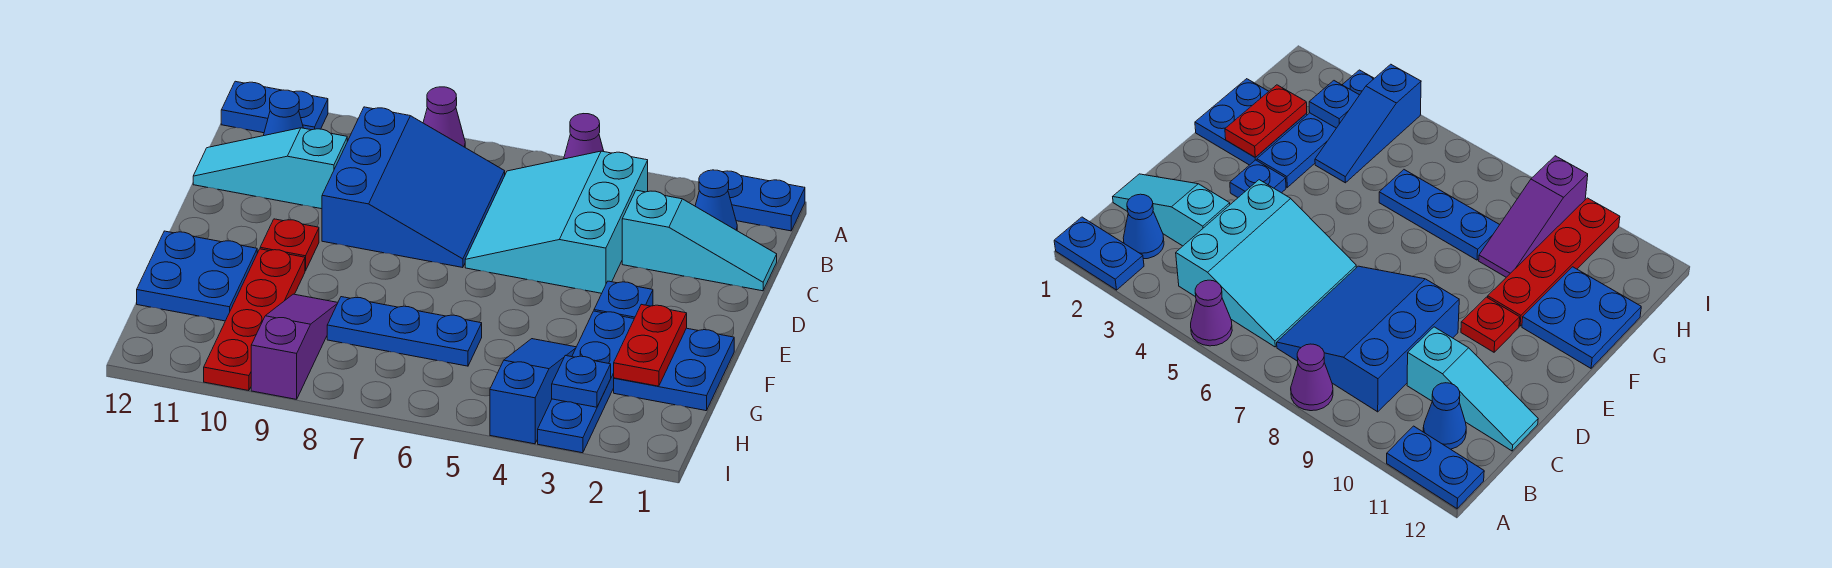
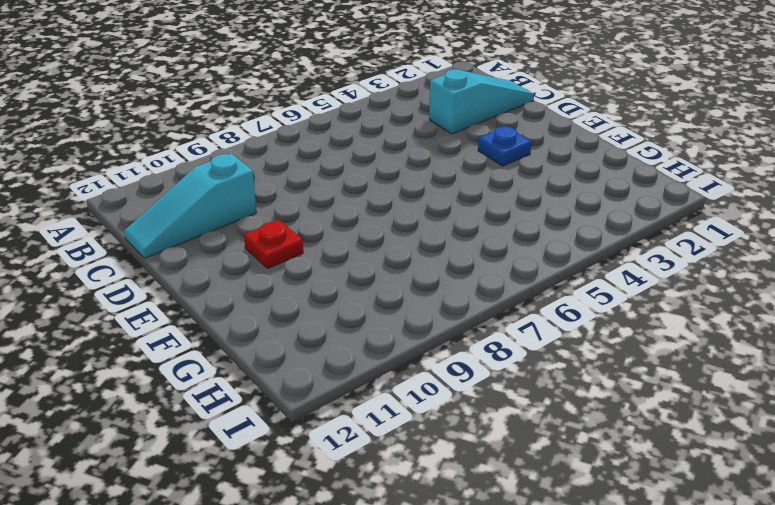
none -> blue plate A1:A2 level 1
none -> purple cone A5 level 1
none -> purple cone A8 level 1

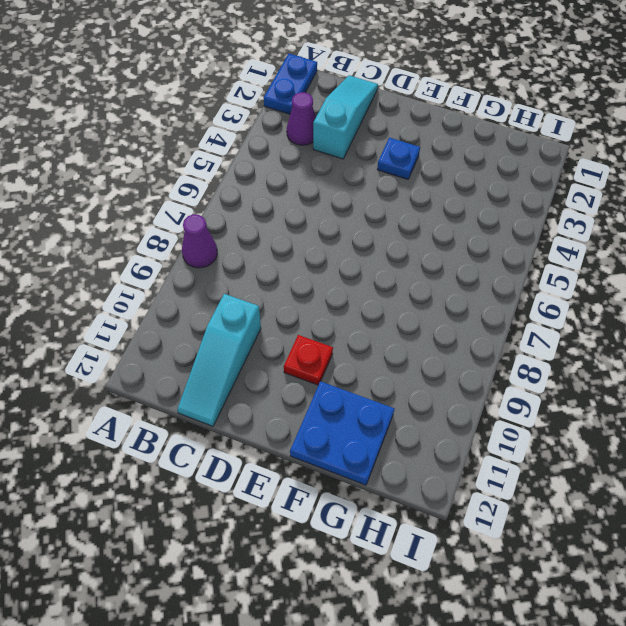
purple cone B3 level 1 -> purple cone A5 level 1
none -> blue plate A11:A12 level 1
none -> blue cone B2 level 1
none -> cyan slope B4:D6 level 1 top 4

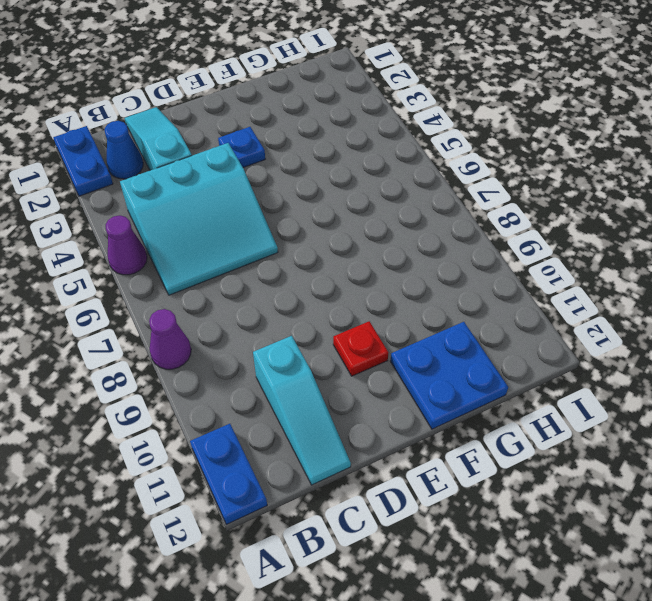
none -> blue slope B7:D9 level 1 top 9
none -> blue cone B11 level 1
none -> blue plate F1:G2 level 1

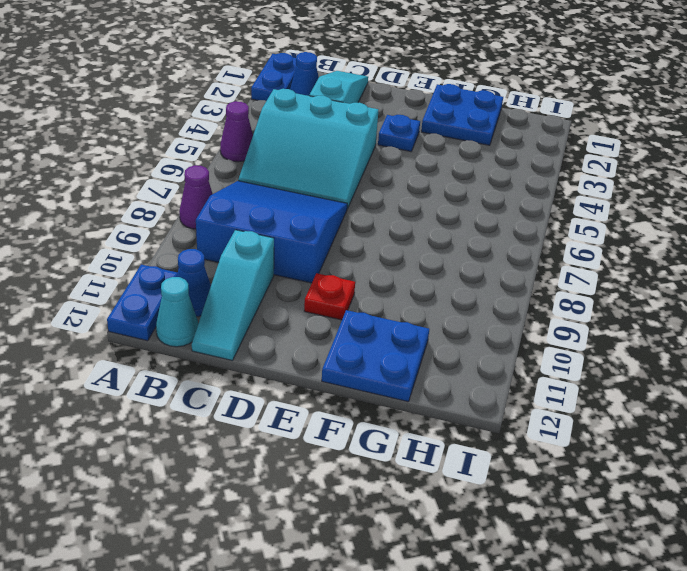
cyan cone B12 level 1 -> none
none -> blue plate F3:I3 level 1
none -> red plate F10:I10 level 1
none -> blue slope G4:I4 level 1 top I

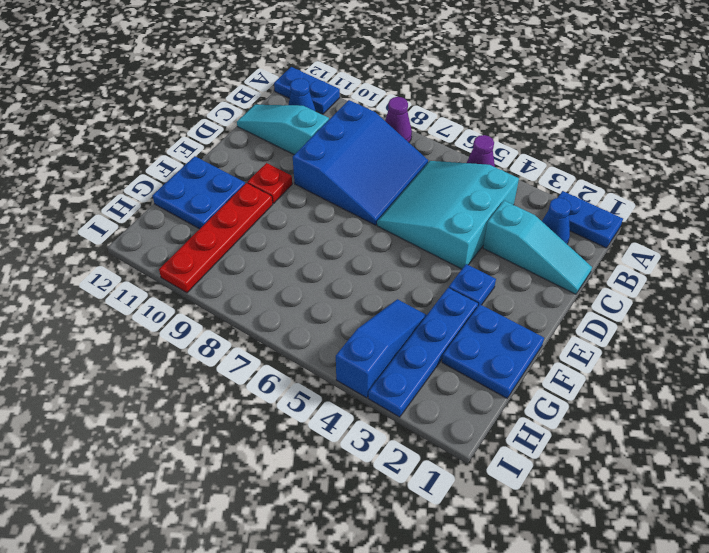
none -> blue plate G6:G8 level 1
none -> purple slope G9:I9 level 1 top I
none -> red plate F2:G2 level 2

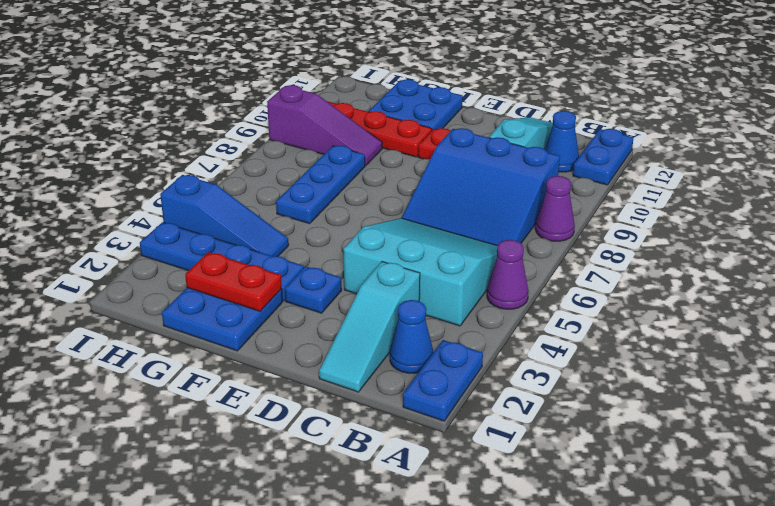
none -> blue plate H3 level 2

